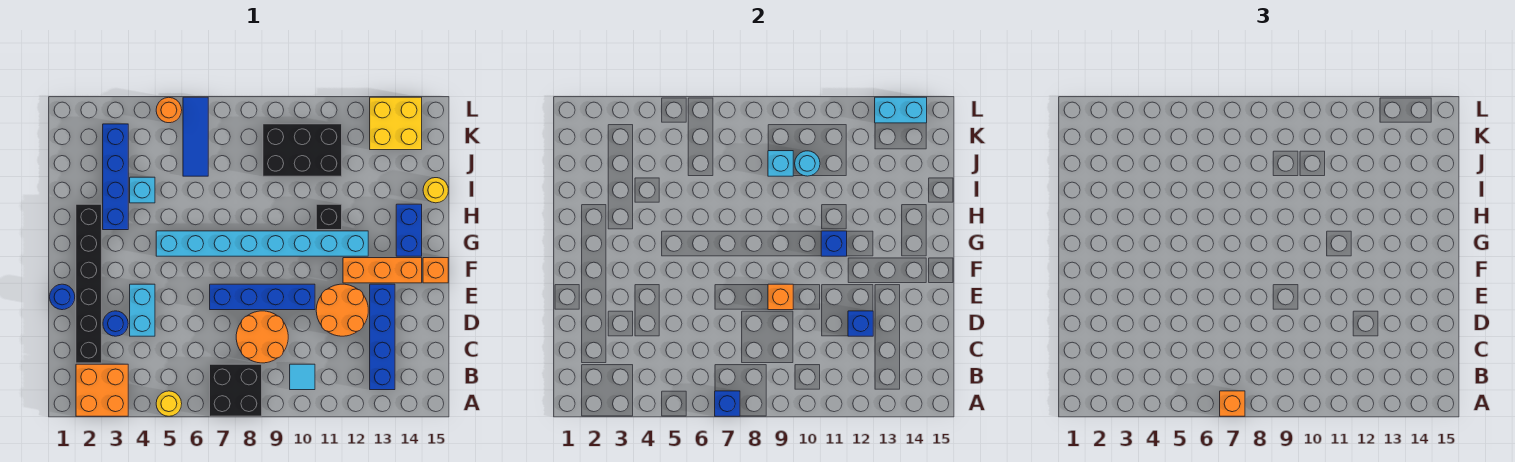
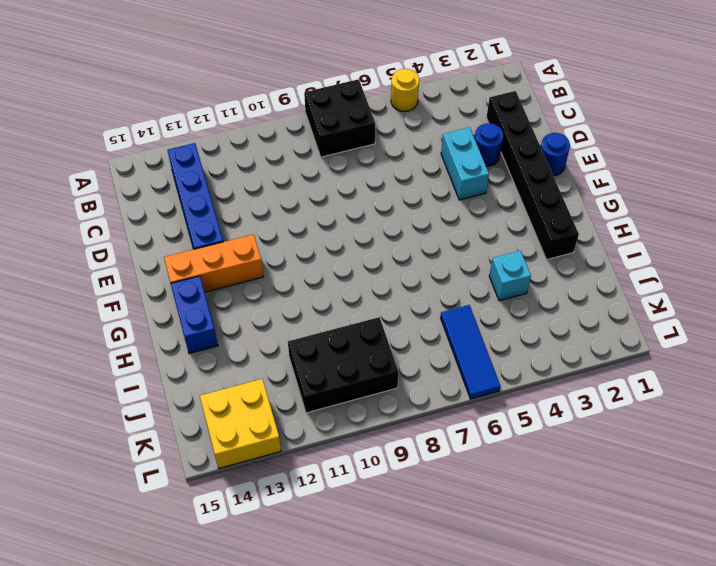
none -> orange brick A2:B3 level 1
none -> cyan tile B10 level 1
none -> orange round brick C8:D9 level 1
none -> orange round brick D11:E12 level 1

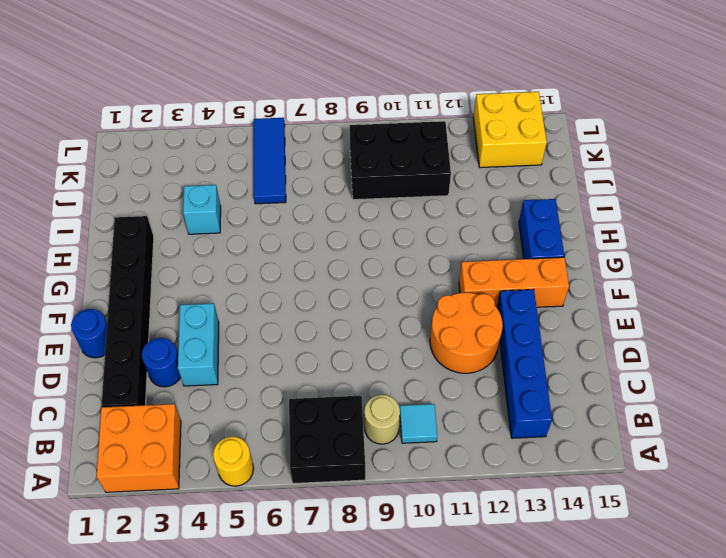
tan round brick B9 level 1 -> none
none -> orange round brick C8:D9 level 1
none -> blue brick E7:E10 level 1
none -> orange brick F15 level 1
none -> cyan brick G5:G12 level 1

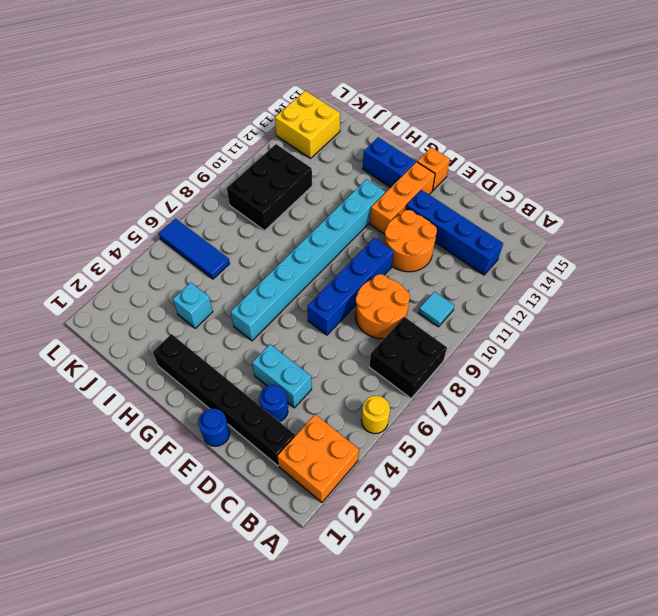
none -> blue brick H3:K3 level 1
none -> black brick H11 level 1
none -> yellow round brick I15 level 1
none -> orange round brick L5 level 1

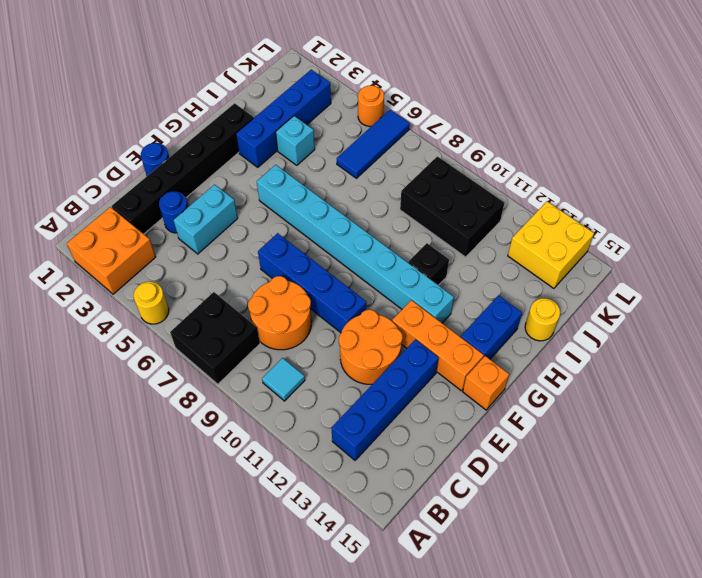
none -> blue brick A7 level 2
none -> blue brick D12 level 2
none -> orange brick E9 level 2
none -> blue brick G11 level 2

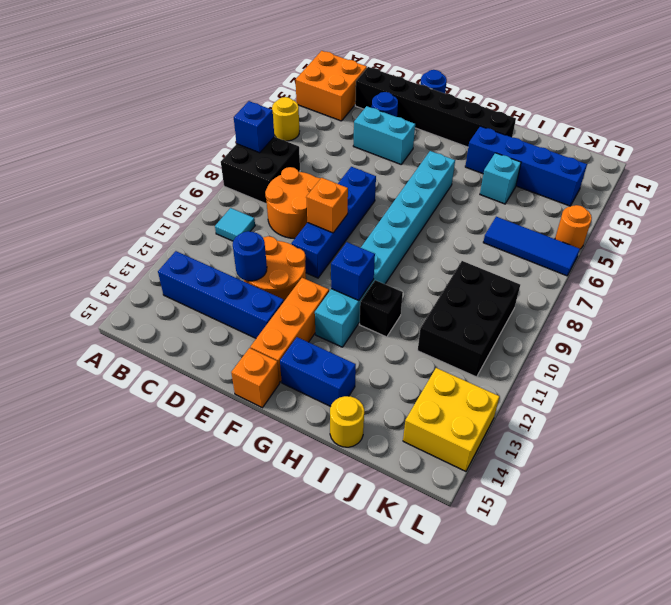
blue round brick D12 level 2 -> blue brick D12 level 2
none -> cyan brick J9 level 2
none -> cyan round brick J10 level 2
none -> cyan brick L13:L14 level 2
none -> orange brick A7 level 3

